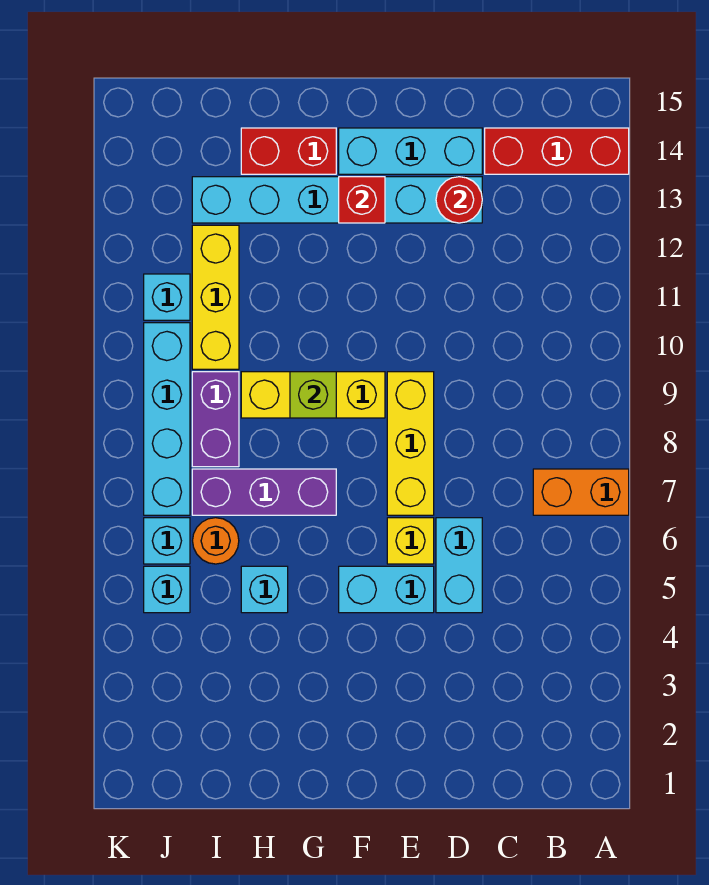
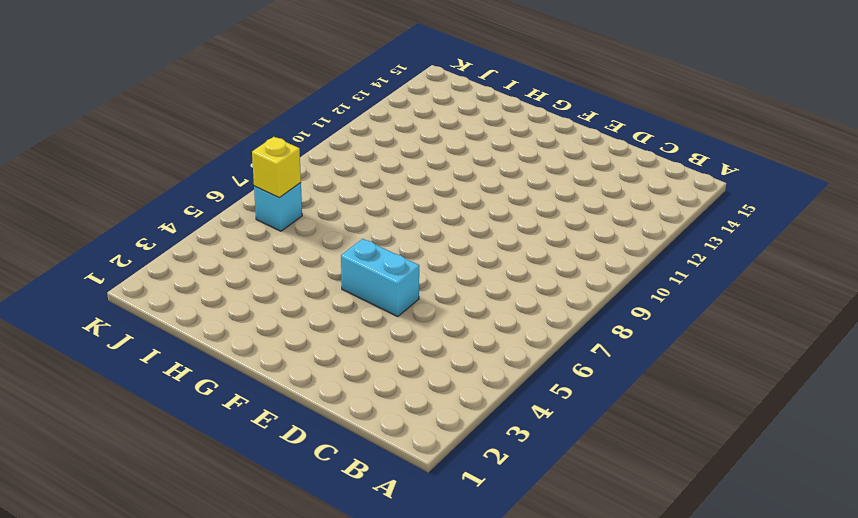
yellow brick J6 level 2 -> yellow brick E6 level 1
none -> orange brick A7:B7 level 1
none -> red brick A14:C14 level 1
none -> cyan brick D5:D6 level 1

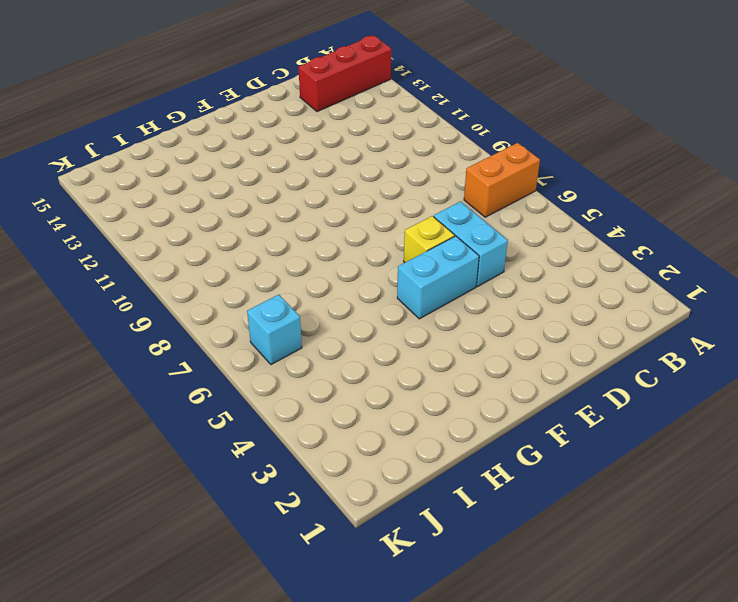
none -> cyan brick D13:I13 level 1
none -> cyan brick D14:F14 level 1
none -> yellow brick E7:E9 level 1

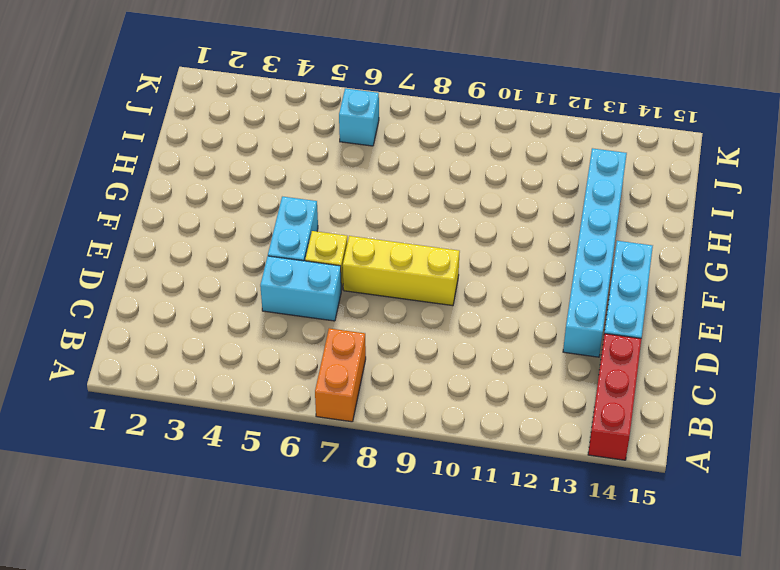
none -> yellow brick F9:H9 level 1
none -> purple brick G7:I7 level 1
none -> red brick G14:H14 level 1

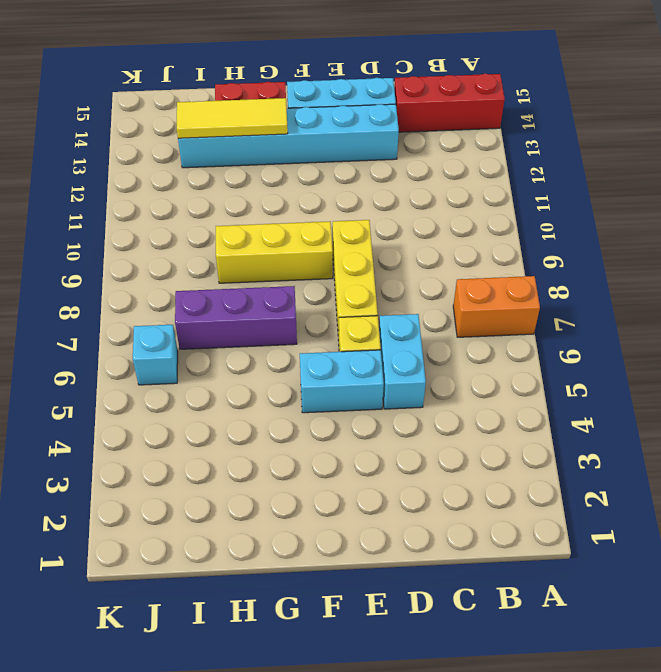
yellow tile G13:I13 level 2 -> none
none -> cyan brick H5 level 1
none -> orange round brick I6 level 1
none -> purple brick I8:I9 level 1

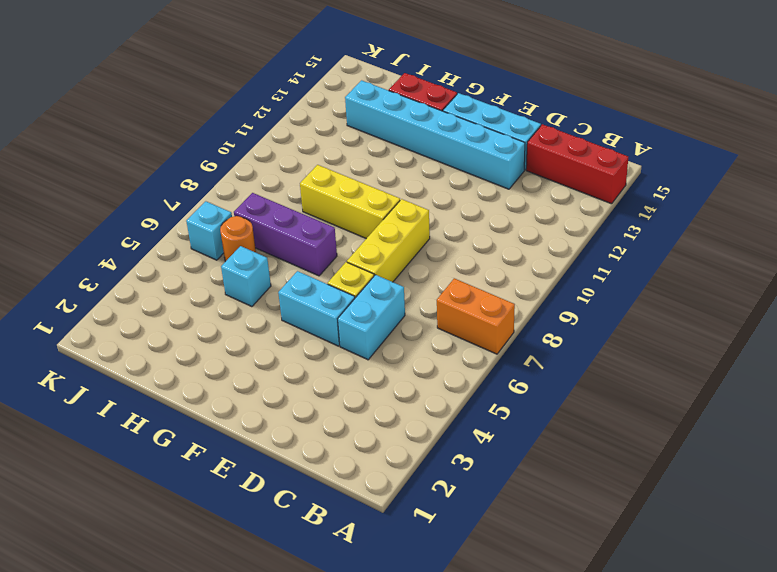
none -> purple brick I8:I9 level 1
none -> yellow brick I10:I12 level 1
none -> cyan brick J5 level 1

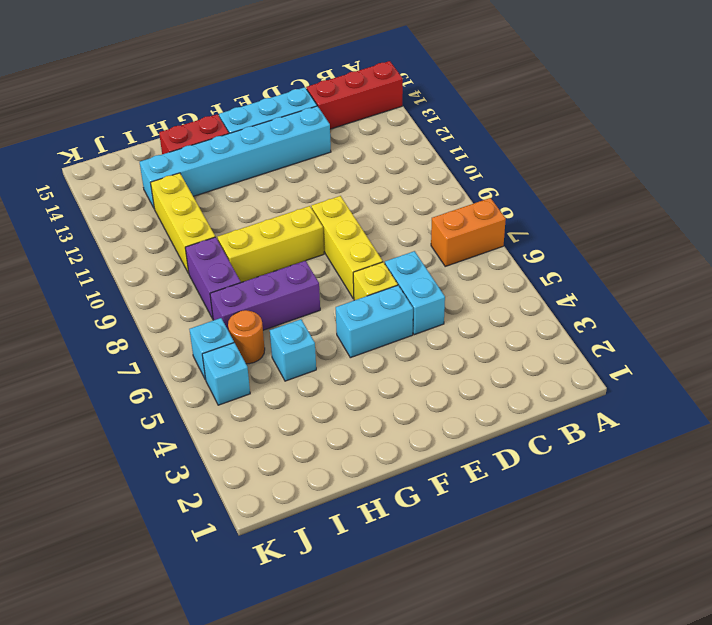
none -> cyan brick J7:J10 level 1
none -> cyan brick J11 level 1
none -> red round brick D13 level 2

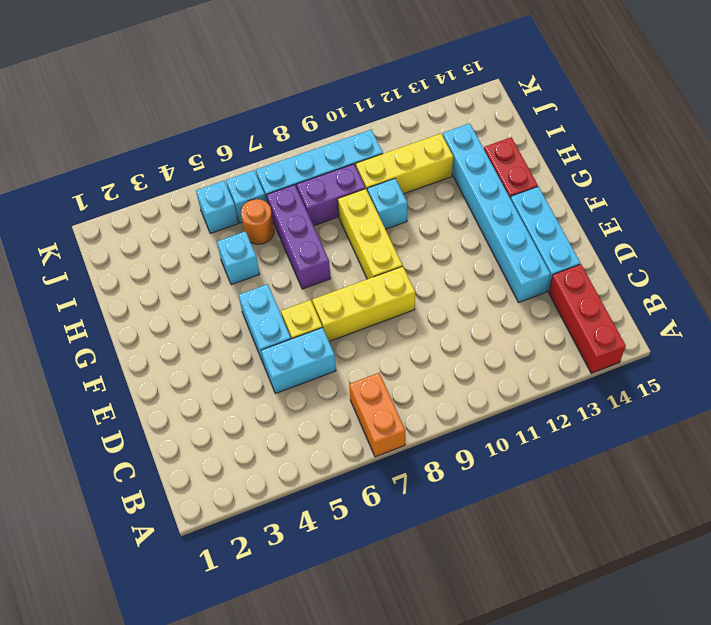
cyan brick H10 level 1 -> cyan brick J11 level 1
none -> red round brick D13 level 2
none -> red brick F13 level 2
none -> lime brick G9 level 2

